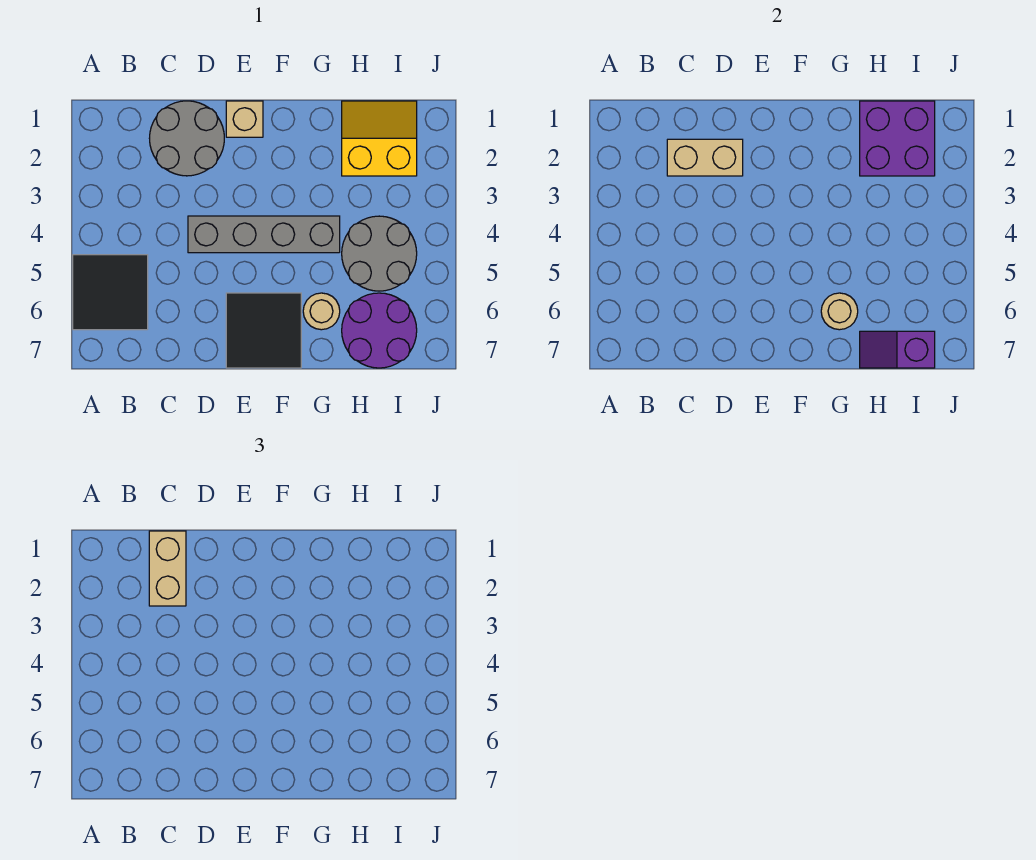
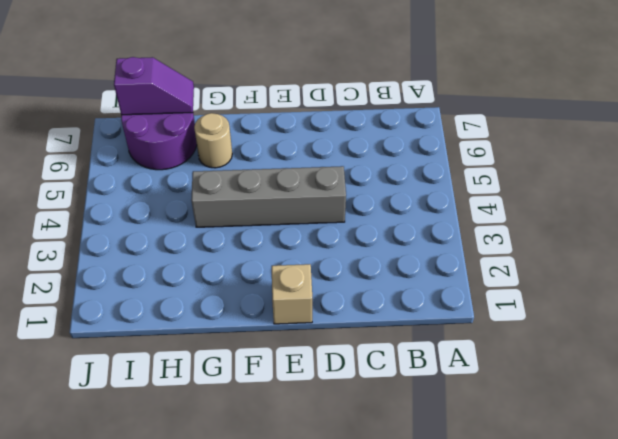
none -> black tile A5:B6 level 1
none -> grey round brick C1:D2 level 1
none -> black tile E6:F7 level 1

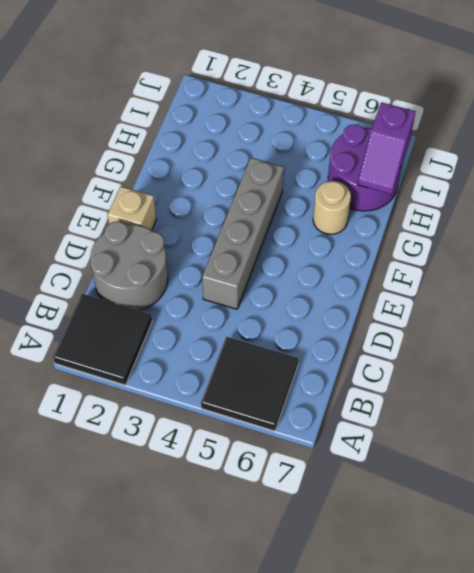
black tile A1:B2 level 1 -> black tile E6:F7 level 1
none -> yellow slope H1:I2 level 1 top 2
none -> grey round brick H4:I5 level 1
none -> tan brick C2:D2 level 2

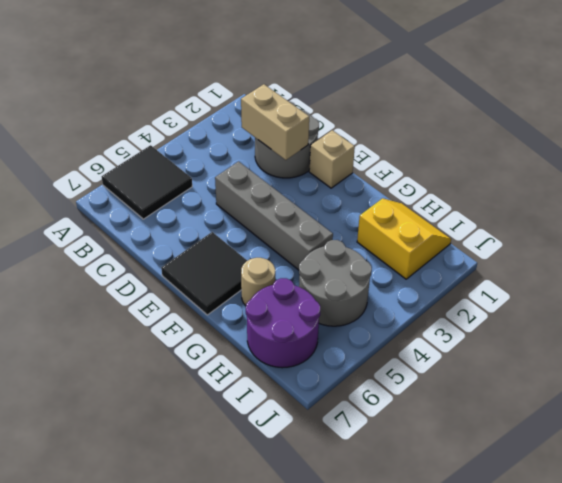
none -> tan round brick G6 level 2
none -> purple brick H1:I2 level 2
none -> purple slope H7:I7 level 2 top I

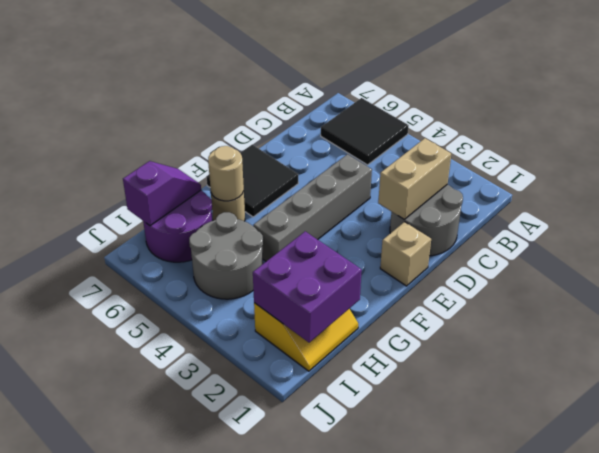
none -> tan brick C1:C2 level 3

